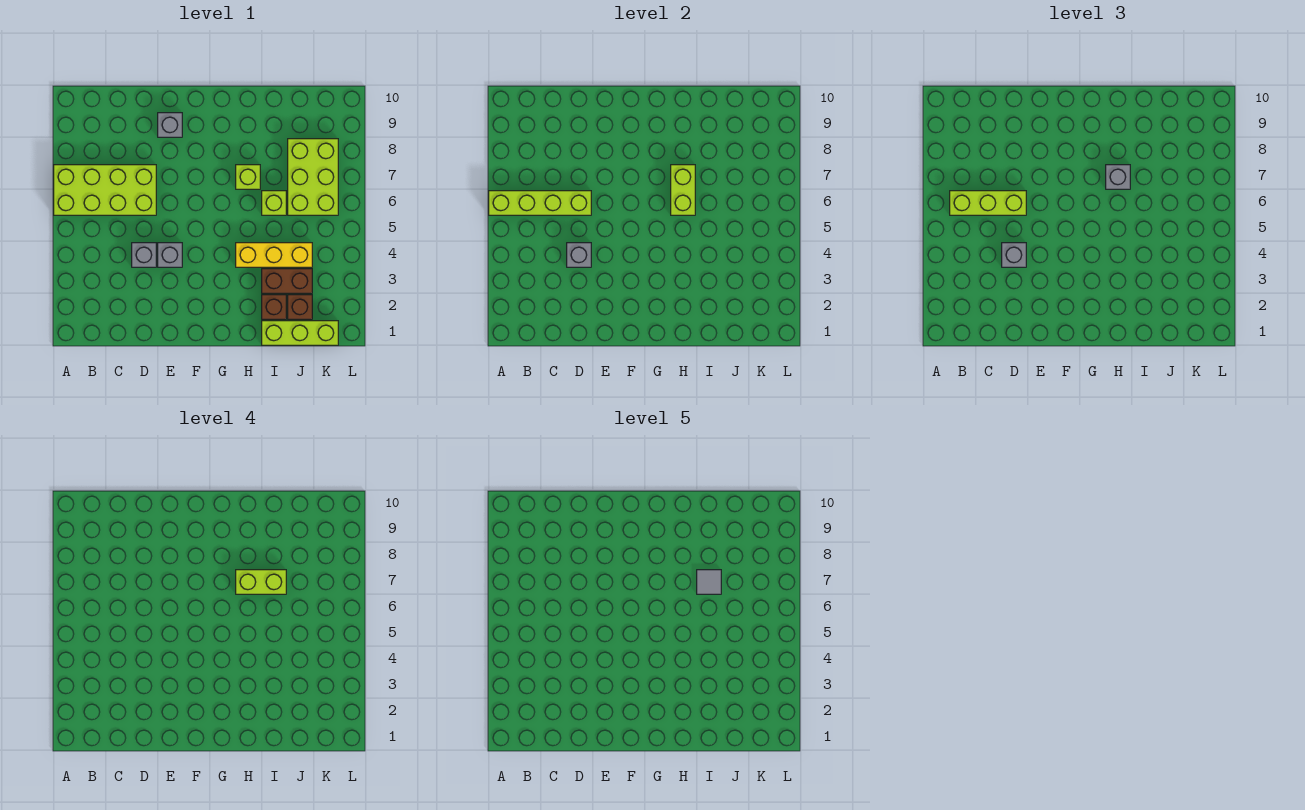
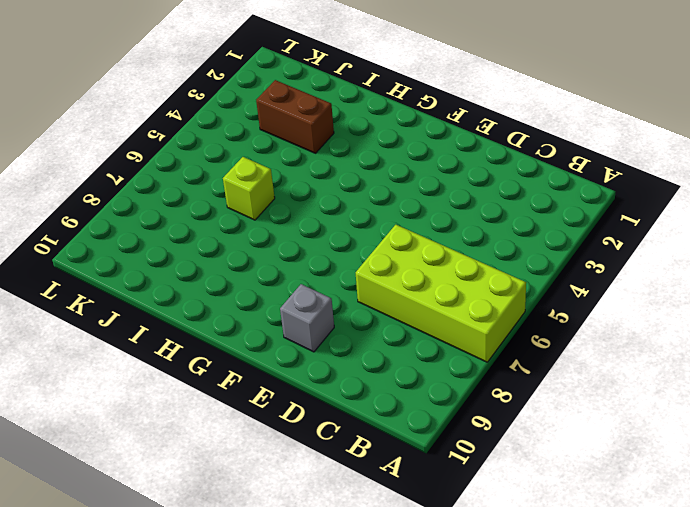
none -> grey brick D4 level 1
none -> grey brick E4 level 1
none -> yellow brick H4:J4 level 1

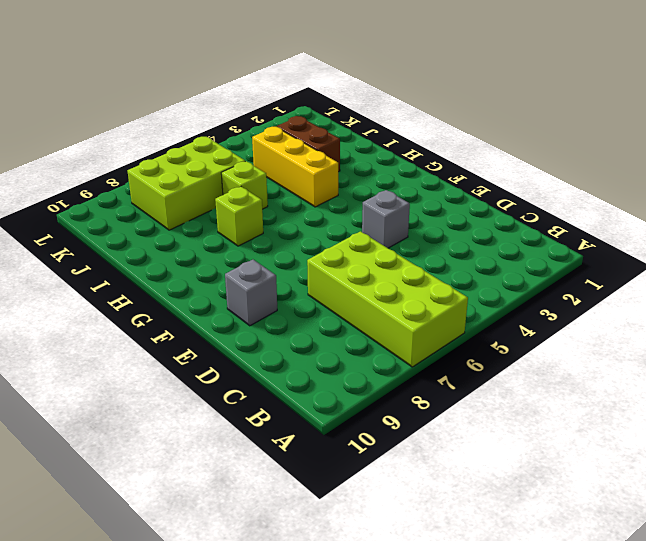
none -> grey brick D4 level 1
none -> lime brick I1:K1 level 1
none -> brown brick I2 level 1

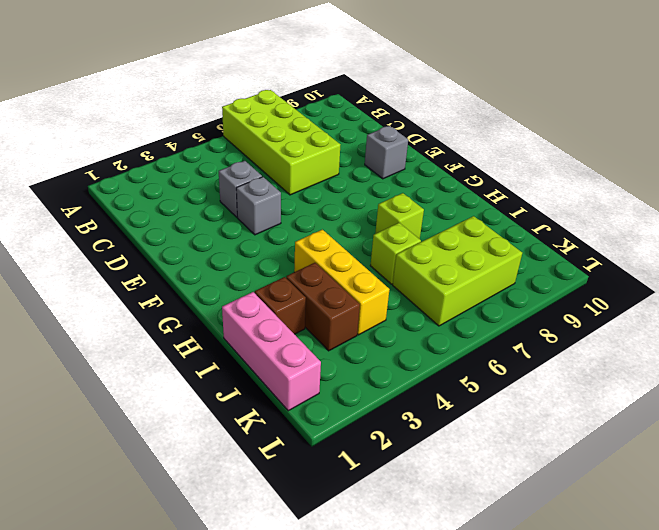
pink brick I1:K1 level 1 -> lime brick I1:K1 level 1
none -> brown brick J2 level 1
none -> lime brick A6:D6 level 2
none -> grey brick D4 level 2

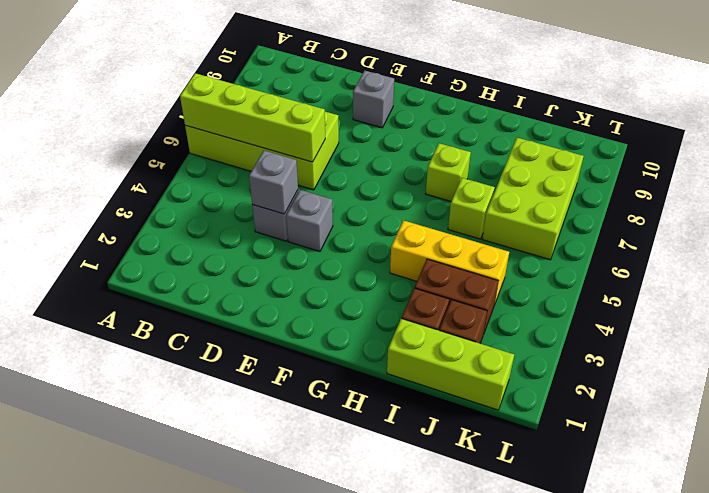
none -> lime brick H6:H7 level 2
none -> lime brick B6:D6 level 3
none -> grey brick D4 level 3

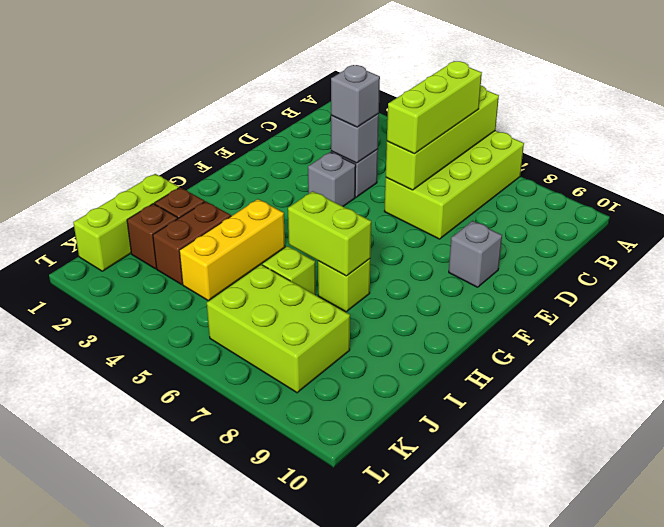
none -> grey brick H7 level 3
none -> lime brick H7:I7 level 4
none -> grey tile I7 level 5

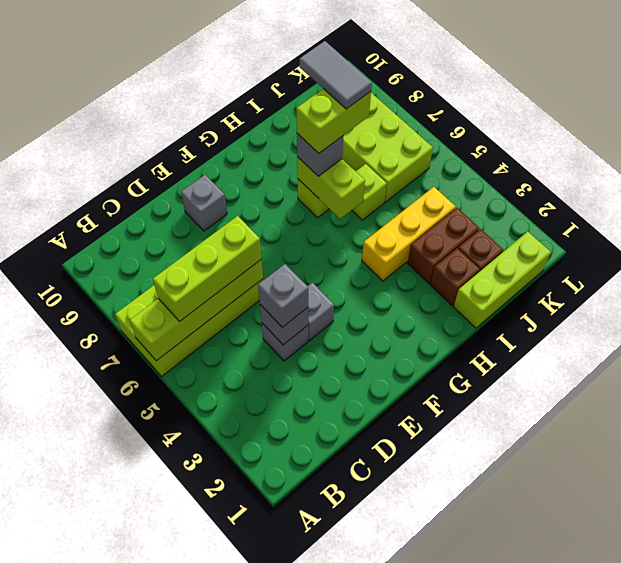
grey tile I7:I8 level 5 -> grey tile I7 level 5

